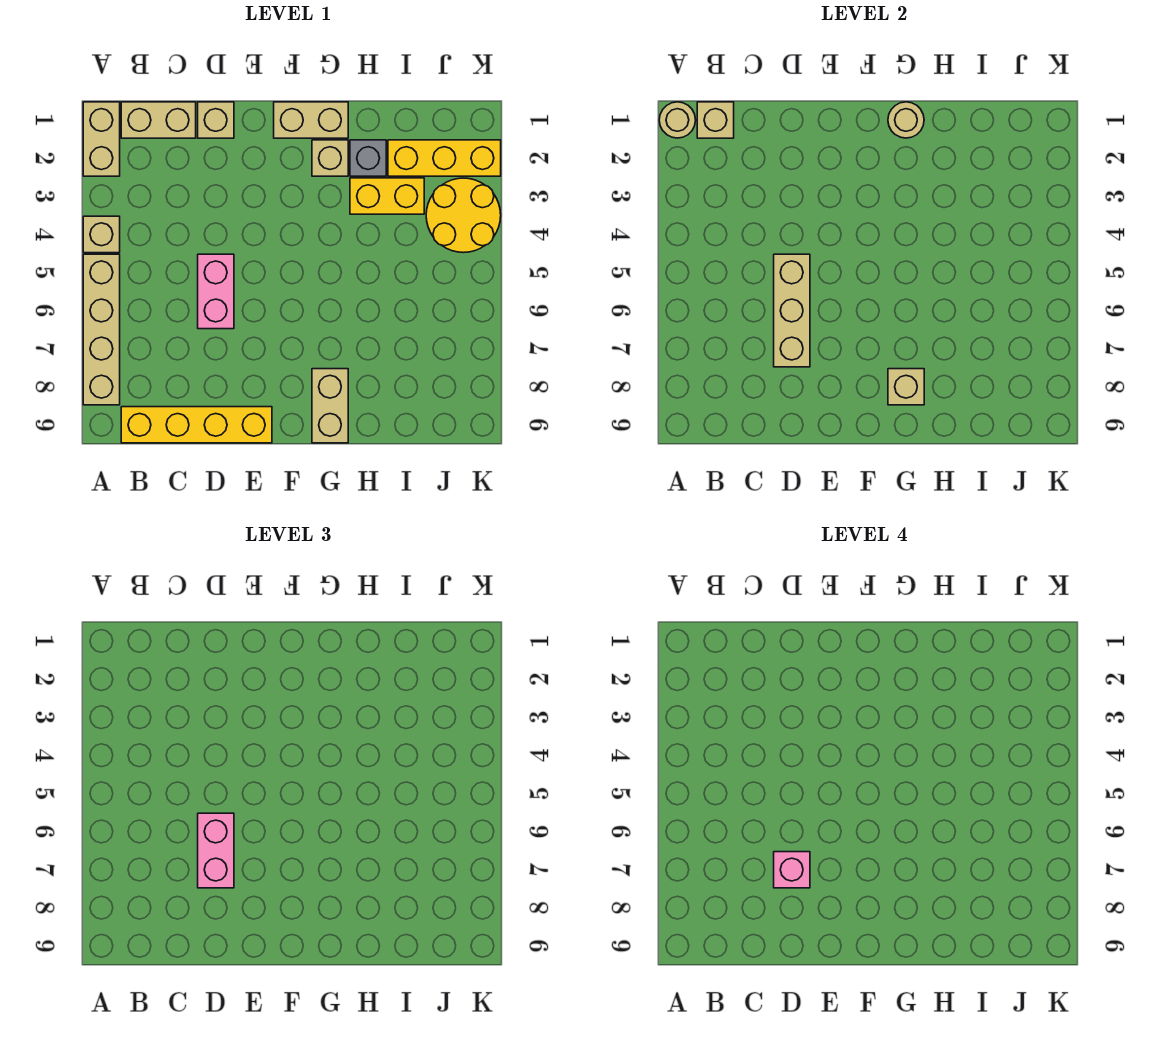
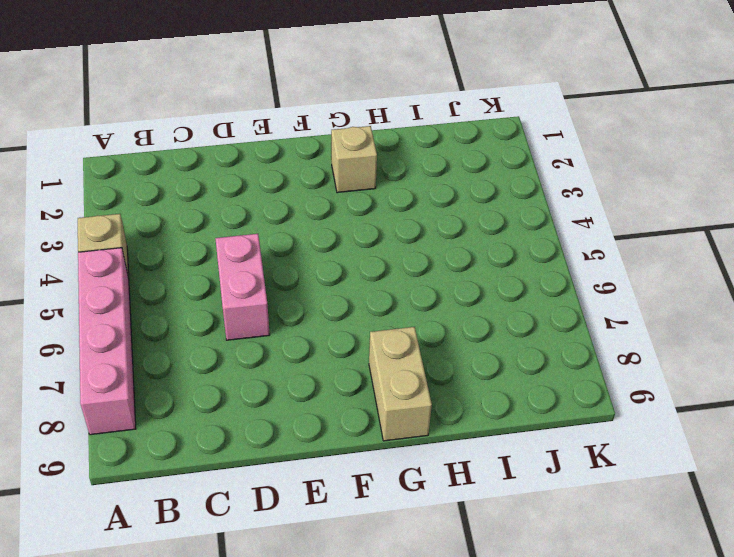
pink brick A5:A8 level 1 -> tan brick A5:A8 level 1
none -> tan brick A1:A2 level 1
none -> tan brick B1:C1 level 1
none -> yellow brick B9:E9 level 1

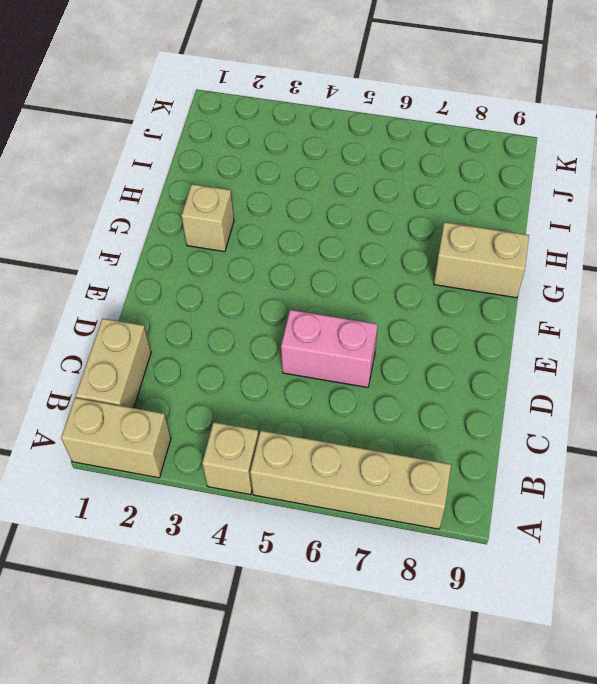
none -> yellow brick B9:E9 level 1
none -> tan brick D1 level 1
none -> tan brick F1:G1 level 1

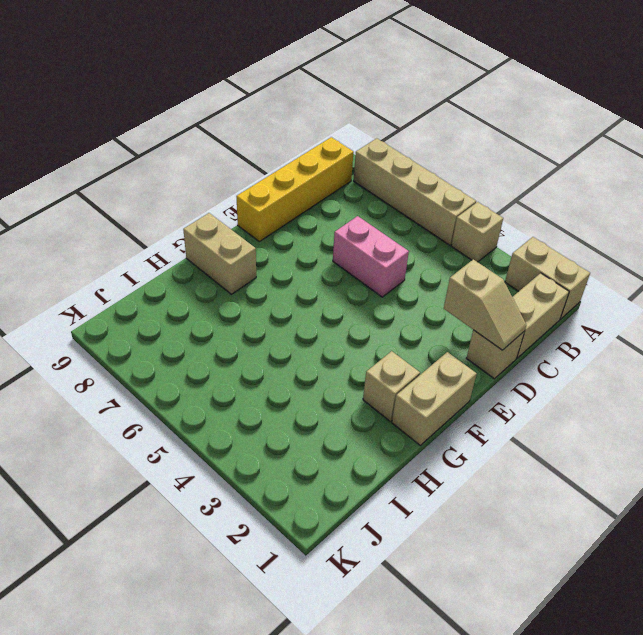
tan slope D1:D2 level 2 top 2 -> none
none -> grey brick H2 level 1
none -> yellow brick H3:I3 level 1
none -> yellow brick I2:K2 level 1

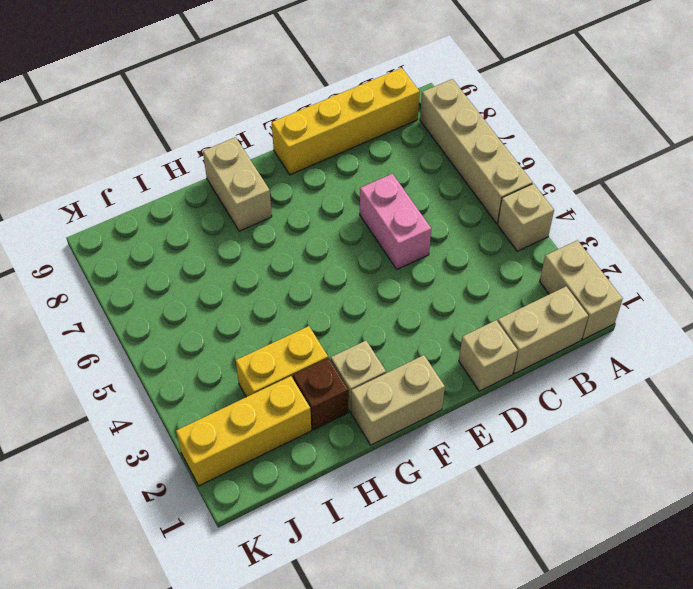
brown brick H2 level 1 -> grey brick H2 level 1
none -> yellow round brick J3:K4 level 1
none -> tan round brick A1 level 2
none -> tan brick B1 level 2

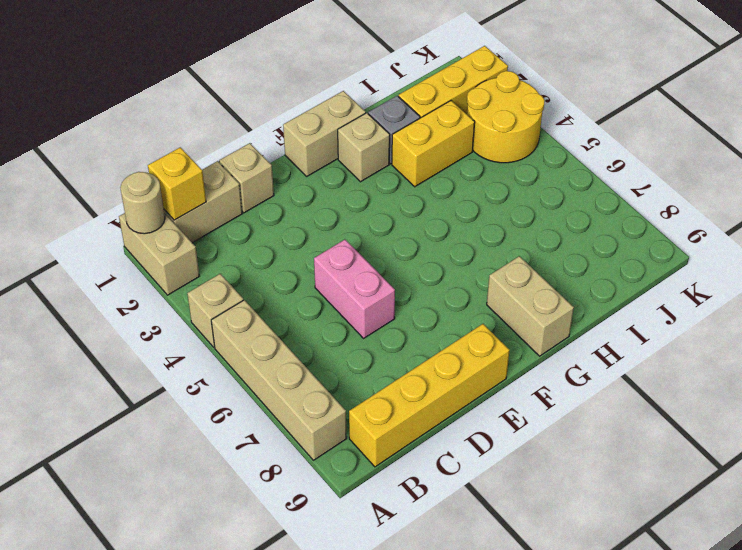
yellow brick B1 level 2 -> tan brick B1 level 2
none -> tan brick D5:D7 level 2
none -> tan round brick G1 level 2
none -> tan brick G8 level 2

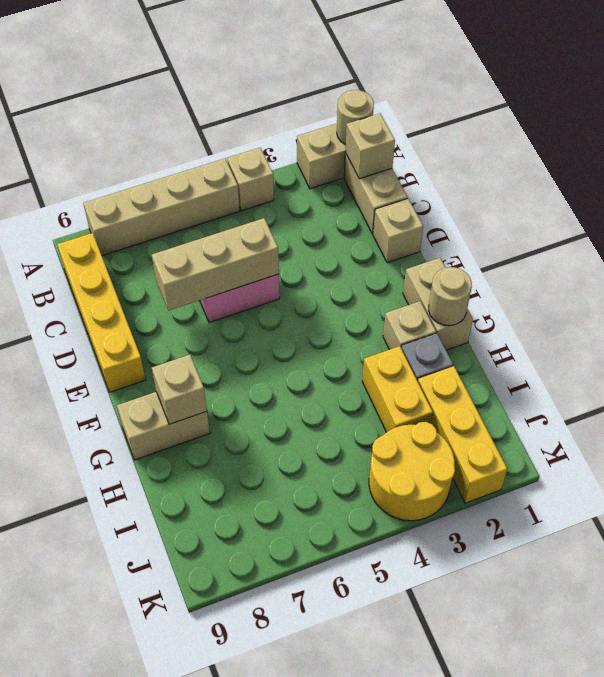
none -> pink brick D6:D7 level 3
none -> pink brick D7 level 4

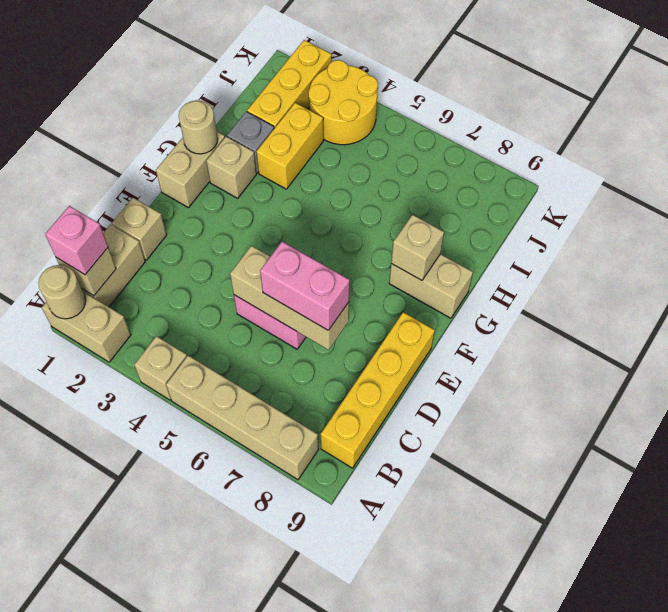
pink brick B1 level 3 -> pink brick D7 level 4

